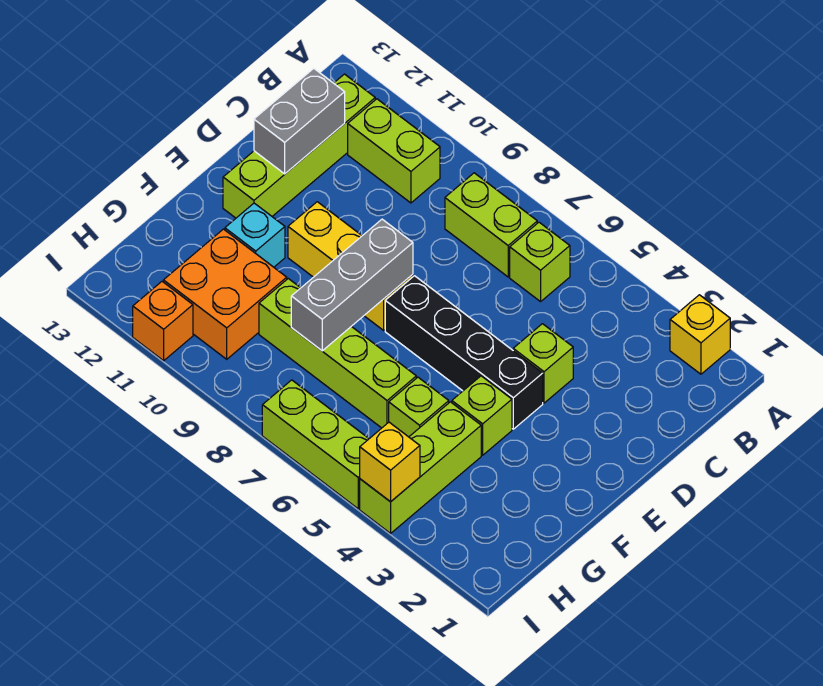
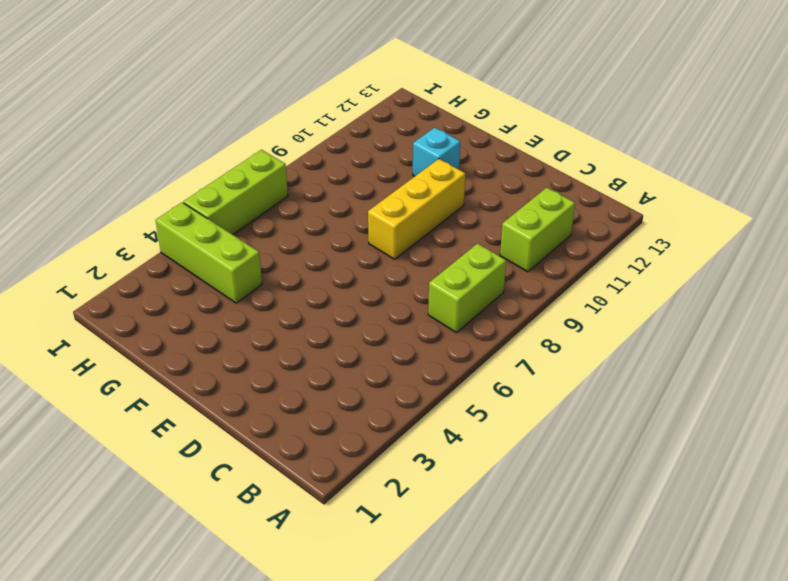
none -> yellow brick A2 level 1
none -> lime brick B6 level 1
none -> lime brick B12:E12 level 1

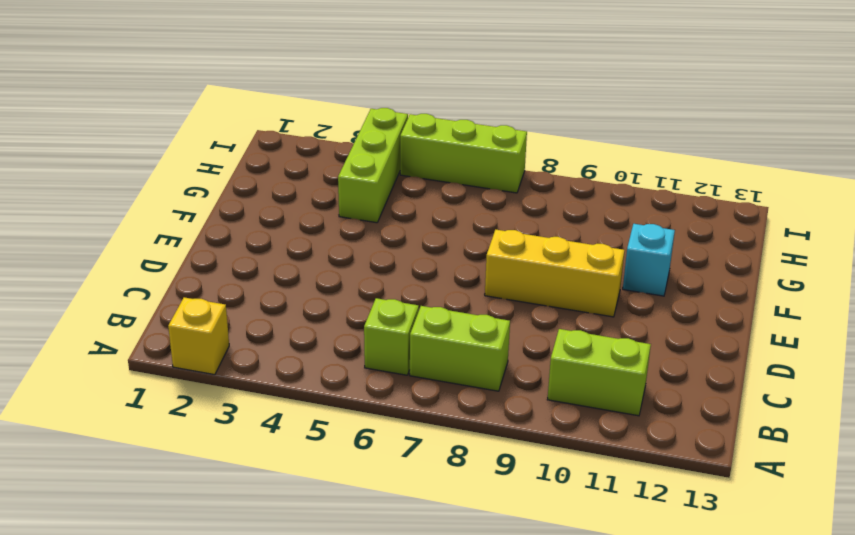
none -> lime brick B12:E12 level 1
none -> lime brick D4 level 1
none -> black brick E4:E7 level 1

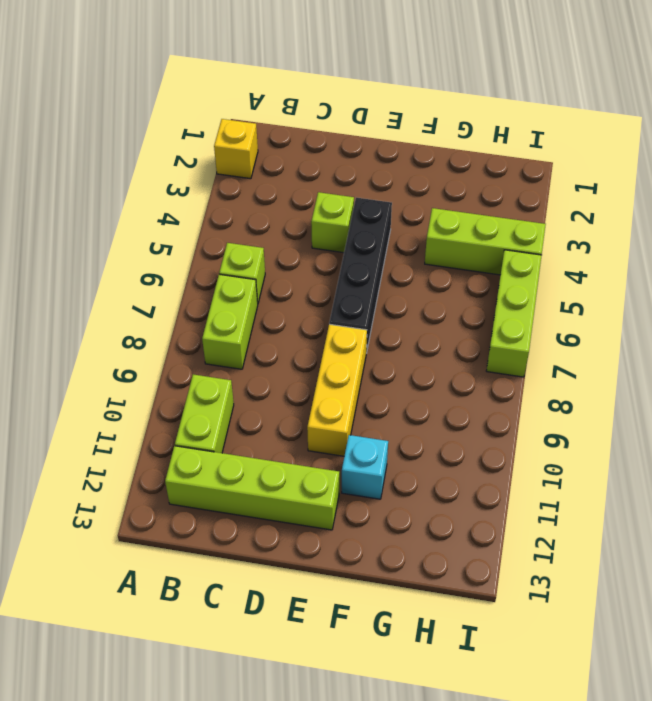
none -> lime brick F4 level 1
none -> lime brick G5 level 1
none -> lime brick G6:G9 level 1

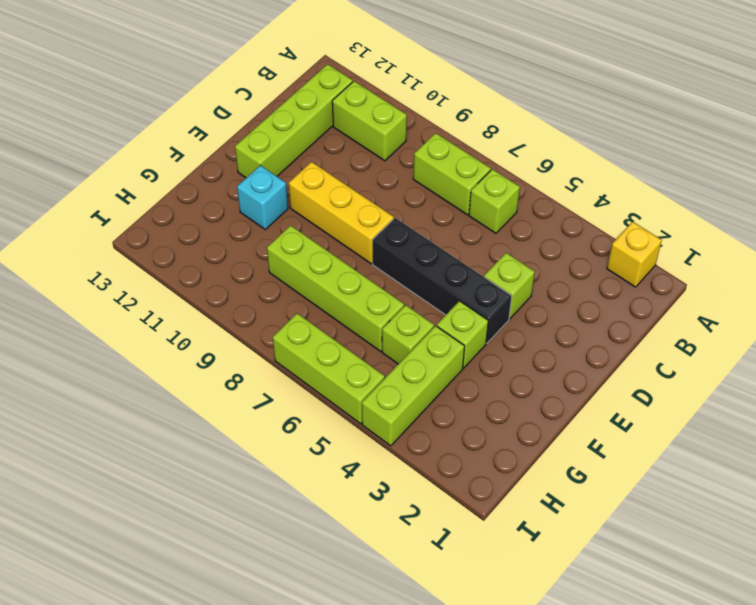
none -> orange brick G10:H11 level 1
none -> orange brick I11 level 1
none -> grey brick C12:D12 level 2

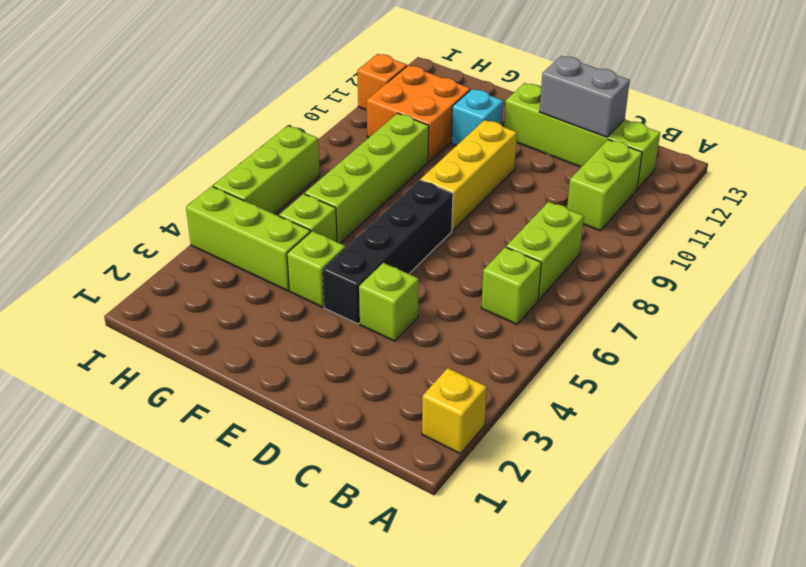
none -> grey brick E8:G8 level 2
none -> yellow brick I4 level 2

